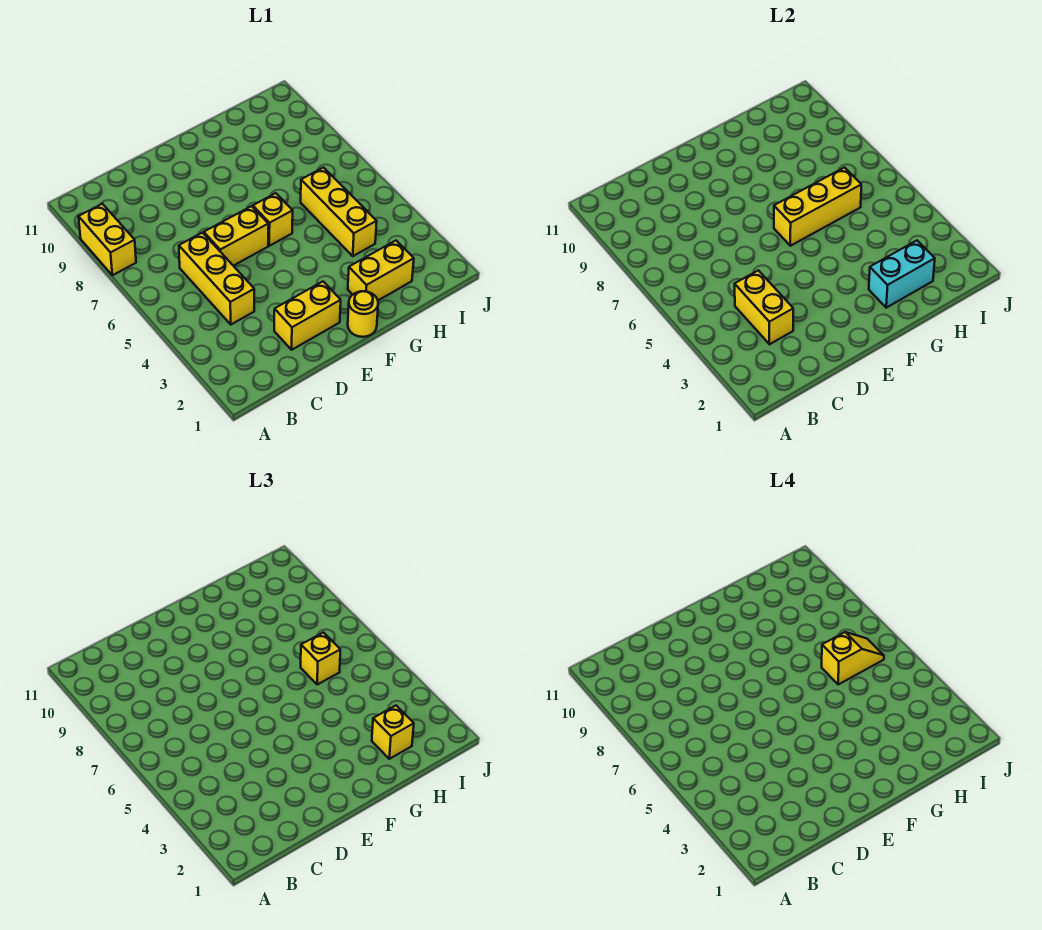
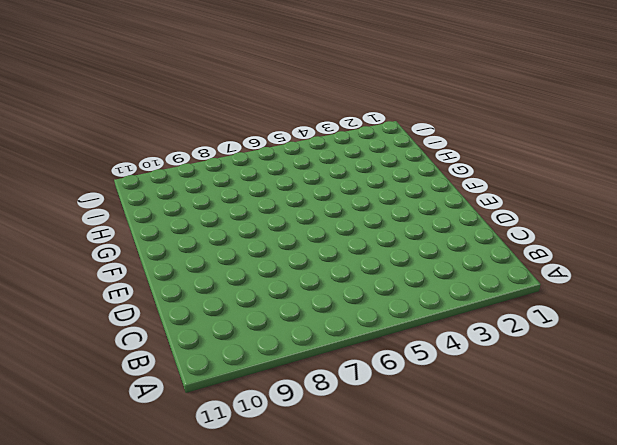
none -> yellow brick A8:A9 level 1
none -> yellow brick C4:C6 level 1
none -> yellow brick D2:E2 level 1

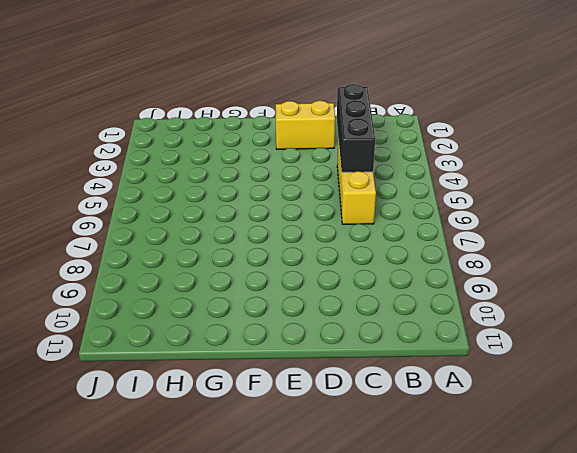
black brick C3:C5 level 2 -> yellow brick C3:C4 level 2
none -> yellow brick A8:A9 level 1
none -> yellow brick D6:E6 level 1
none -> yellow round brick F1 level 1

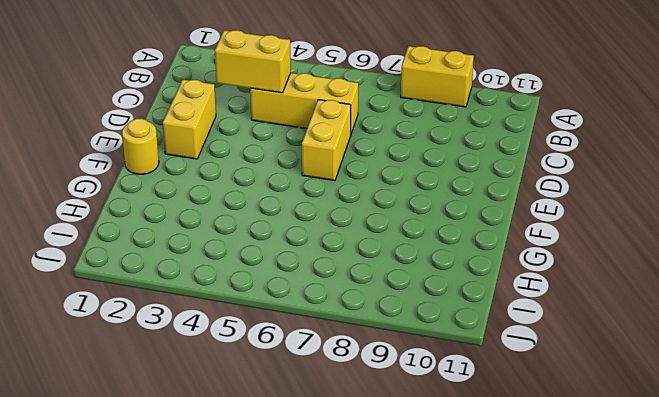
none -> yellow brick F6 level 1
none -> yellow brick G2:H2 level 1
none -> yellow brick H4:H6 level 1

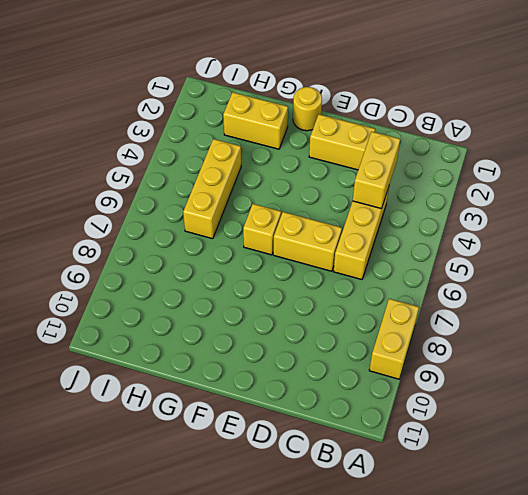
none -> yellow brick F6:H6 level 2
none -> cyan brick G2:H2 level 2
none -> yellow brick H2 level 3

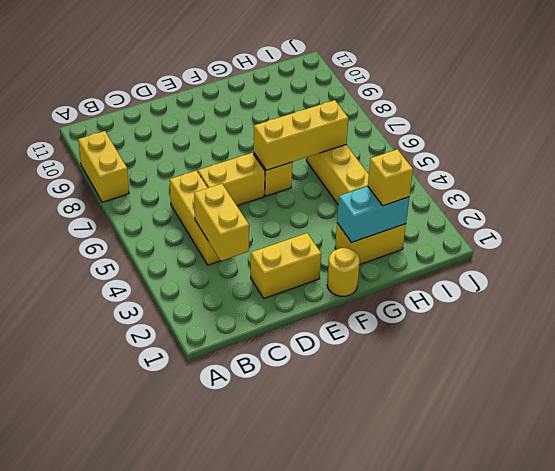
none -> yellow brick H6 level 3
none -> yellow slope H6:I6 level 4 top H

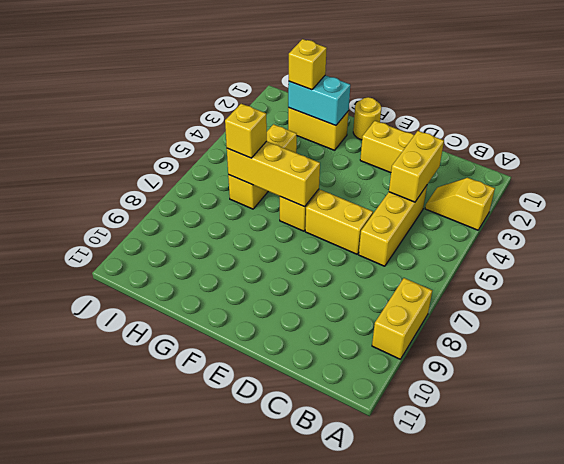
yellow slope A3:B3 level 1 top A -> yellow slope H6:I6 level 4 top H

